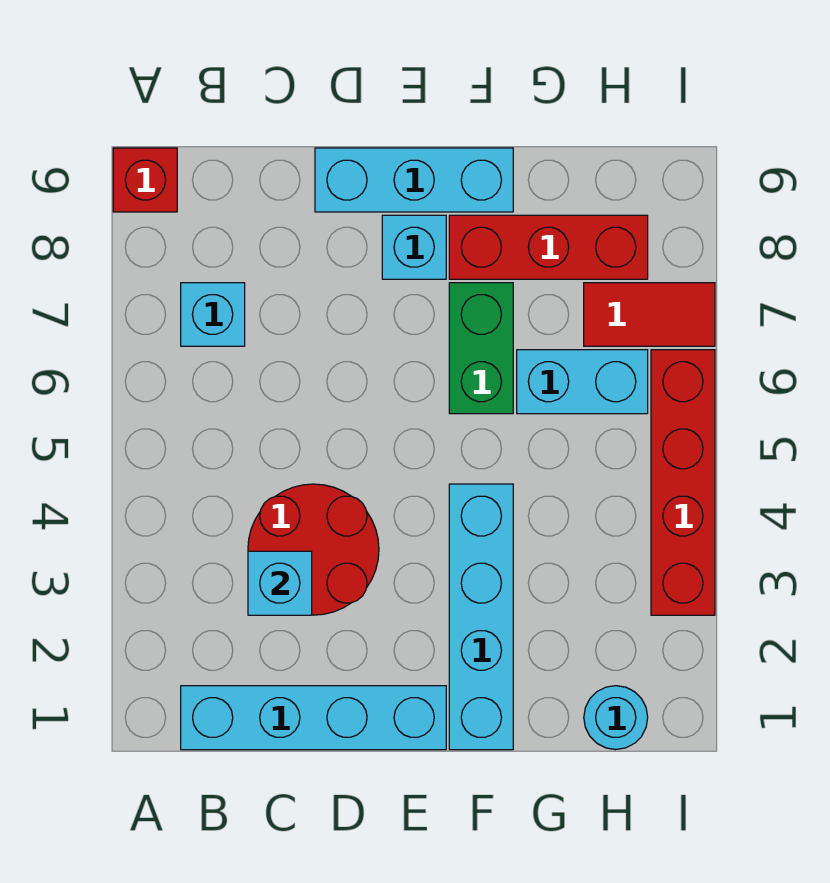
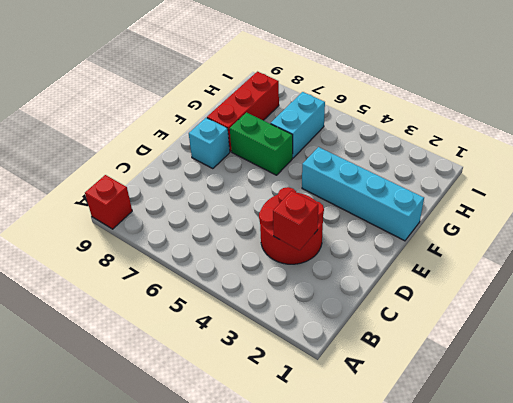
red brick C3 level 2 -> cyan brick C3 level 2
none -> cyan brick B1:E1 level 1
none -> cyan brick B7 level 1
none -> cyan brick D9:F9 level 1

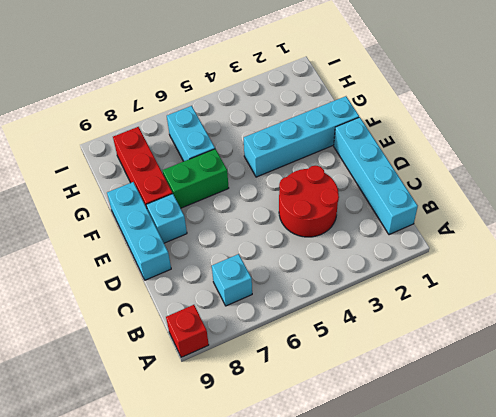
none -> cyan round brick H1 level 1
none -> red tile H7:I7 level 1
none -> red brick I3:I6 level 1

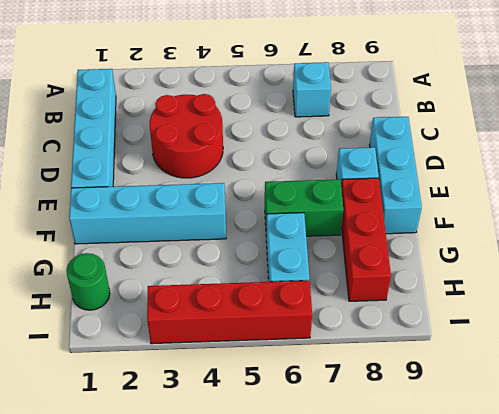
green round brick H1 level 1 -> cyan round brick H1 level 1
none -> red brick A9 level 1
none -> red tile H7:I7 level 1
none -> cyan brick C3 level 2

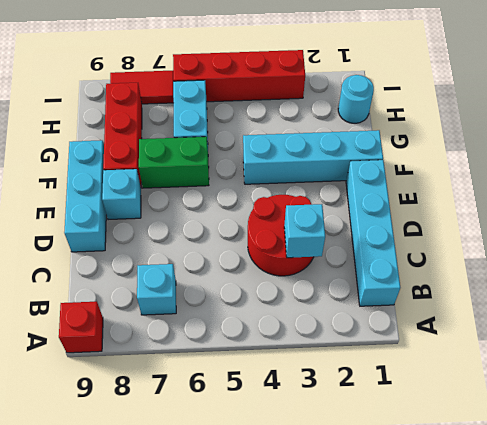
red tile I7:I8 level 1 -> red tile H7:I7 level 1

